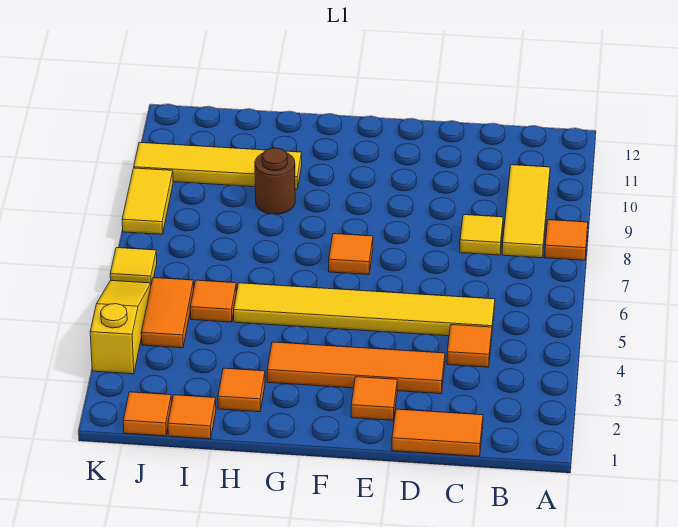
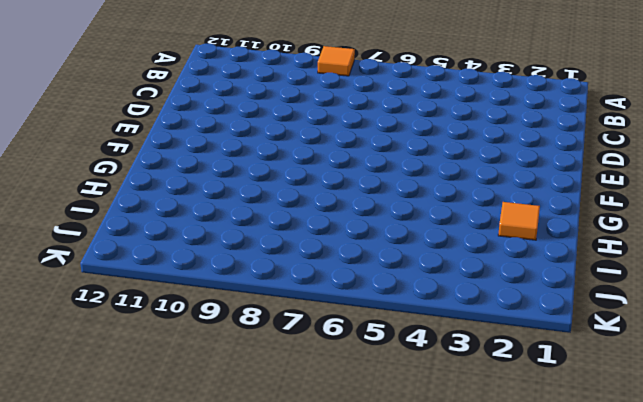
none -> yellow tile B8:B10 level 1
none -> orange tile C1:D1 level 1
none -> orange tile C4 level 1

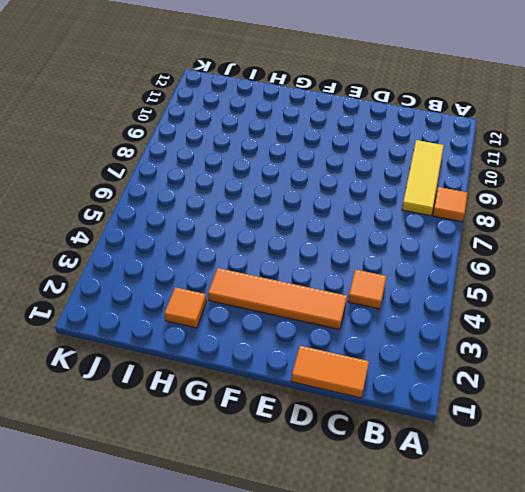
none -> yellow tile C5:H5 level 1
none -> yellow tile C8 level 1
none -> orange tile E2 level 1

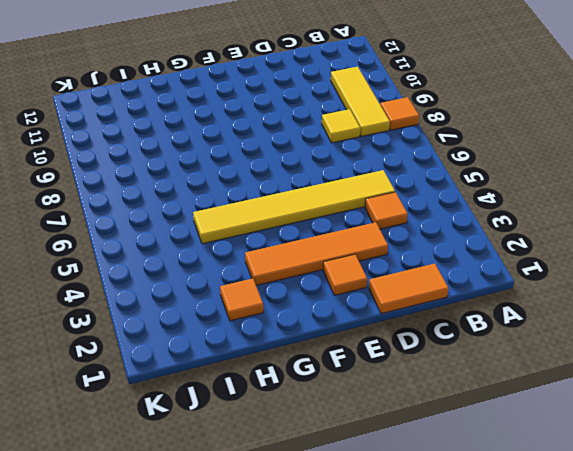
none -> orange tile F7 level 1
none -> brown round brick H9 level 1
none -> yellow tile H10:K10 level 1

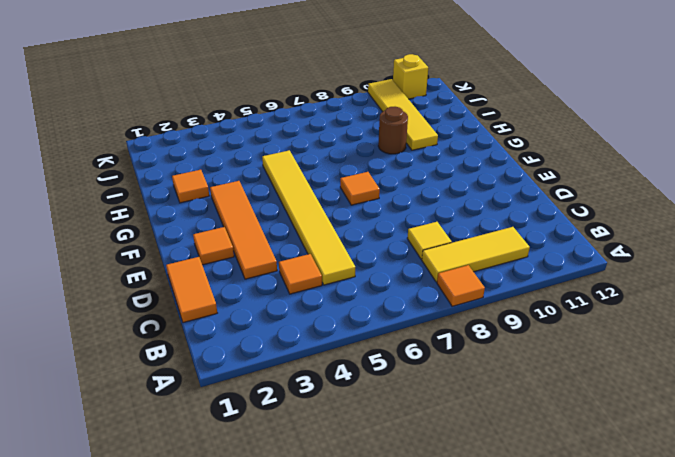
yellow brick K11 level 1 -> none
none -> orange tile I1 level 1
none -> orange tile I5 level 1
none -> orange tile J1 level 1

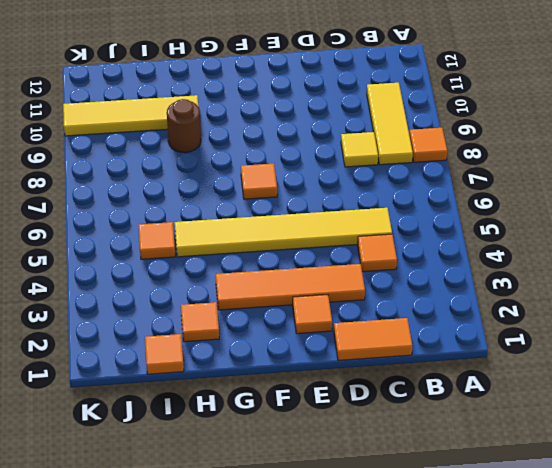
none -> orange tile J1 level 1
none -> orange tile J4:J5 level 1
none -> yellow slope K3:K5 level 1 top 3

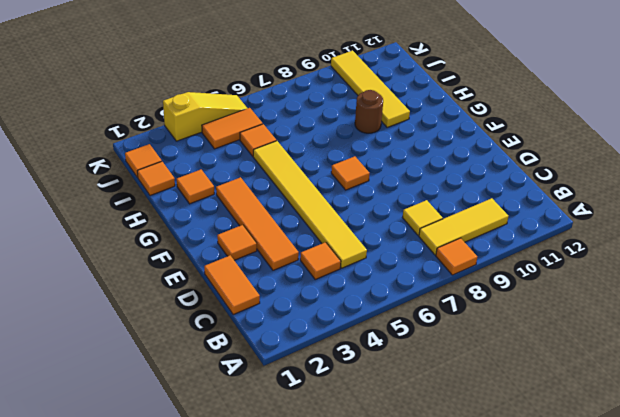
none -> yellow tile K6 level 1
none -> yellow tile K8:K9 level 1

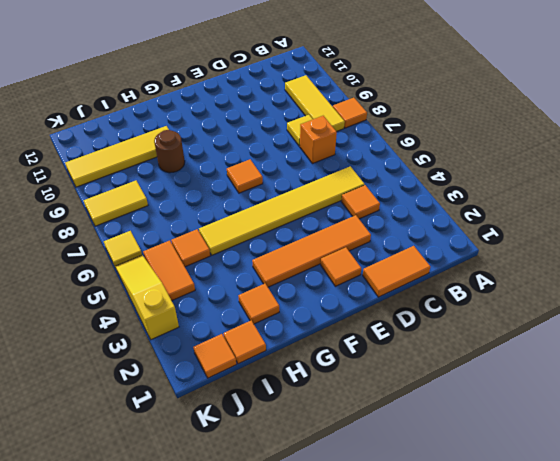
orange brick C7 level 1 -> none
yellow tile J8:K8 level 1 -> yellow tile K8:K9 level 1

